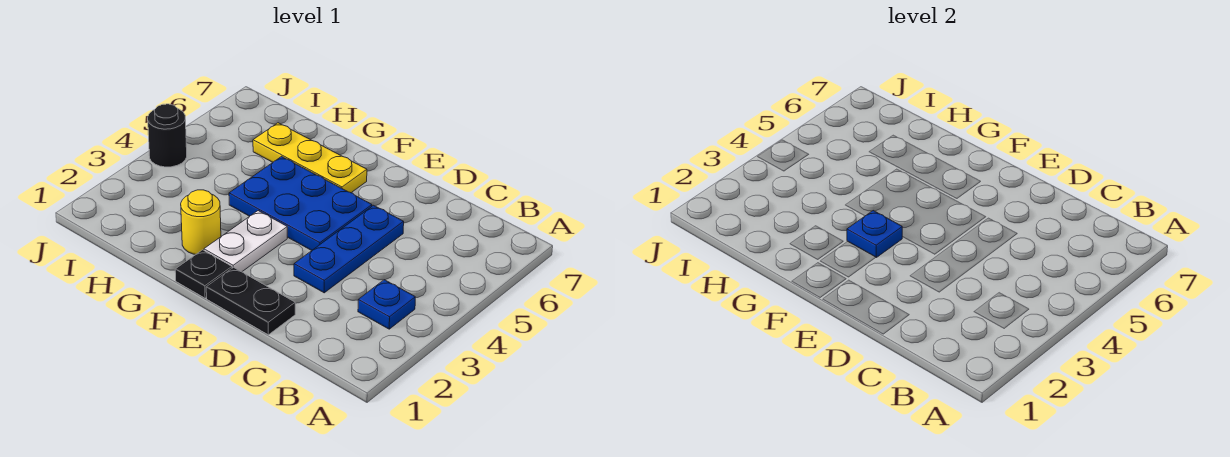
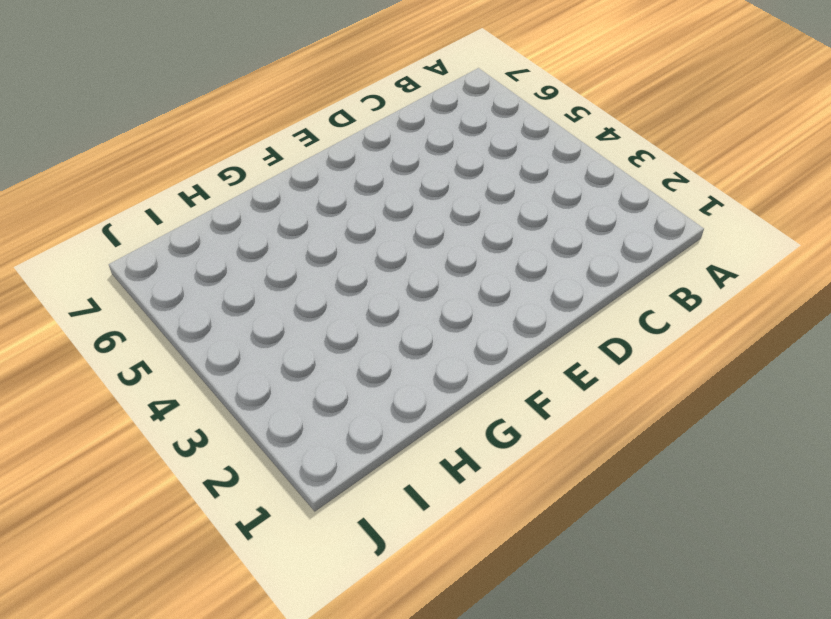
none -> blue plate B3 level 1
none -> black plate D1:E1 level 1

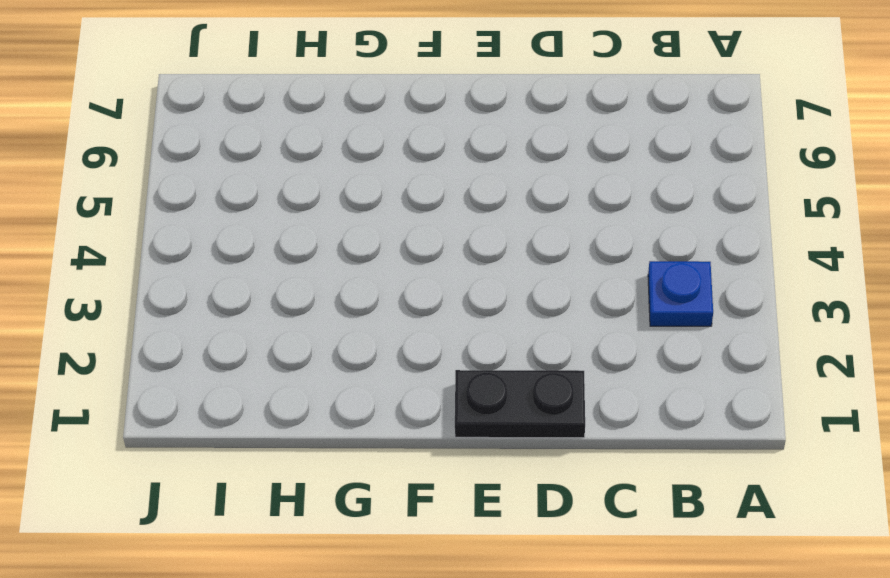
none -> blue plate D3:D5 level 1
none -> blue plate E4:G5 level 1

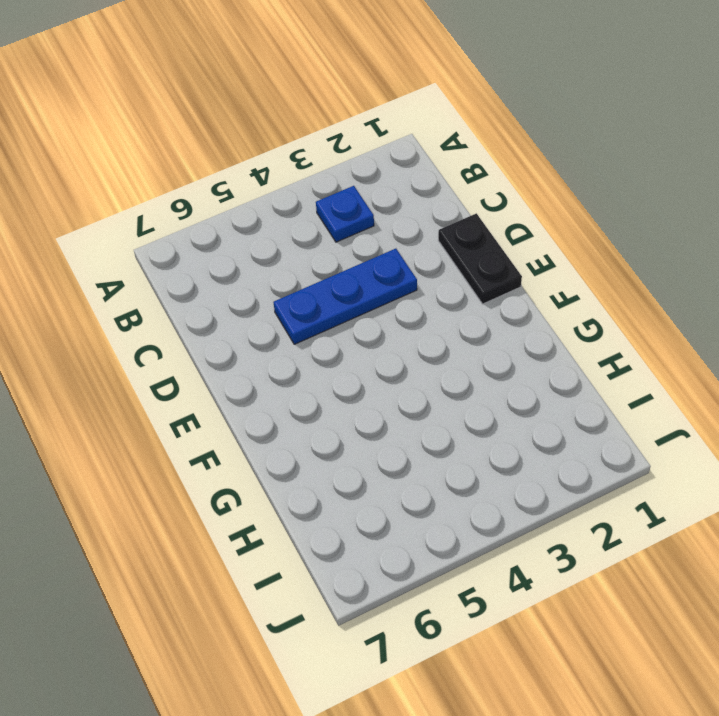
none -> blue plate E4:G5 level 1
none -> black plate F1 level 1

